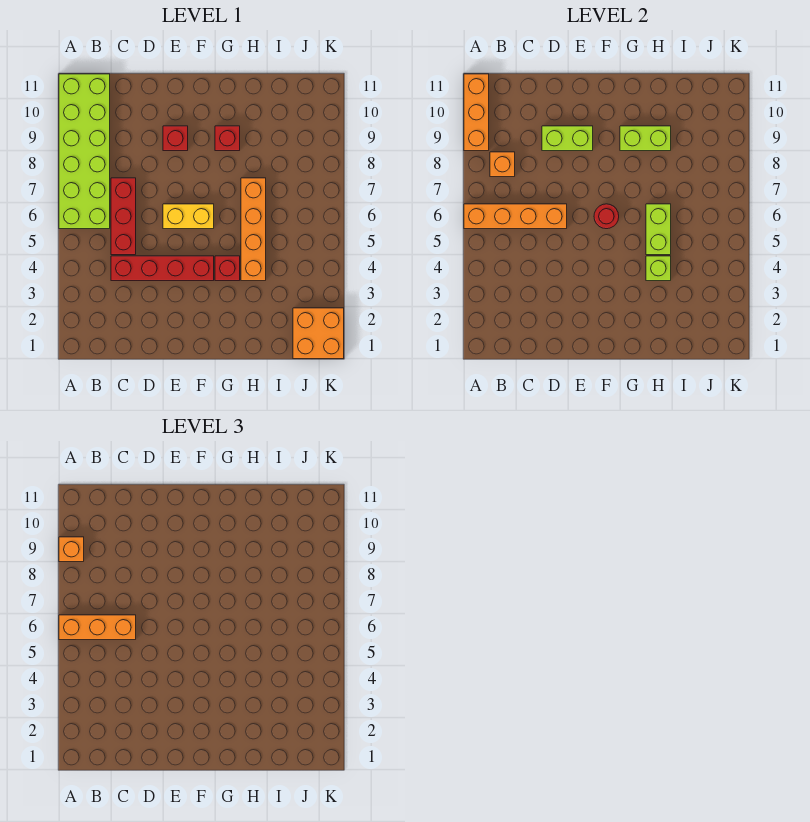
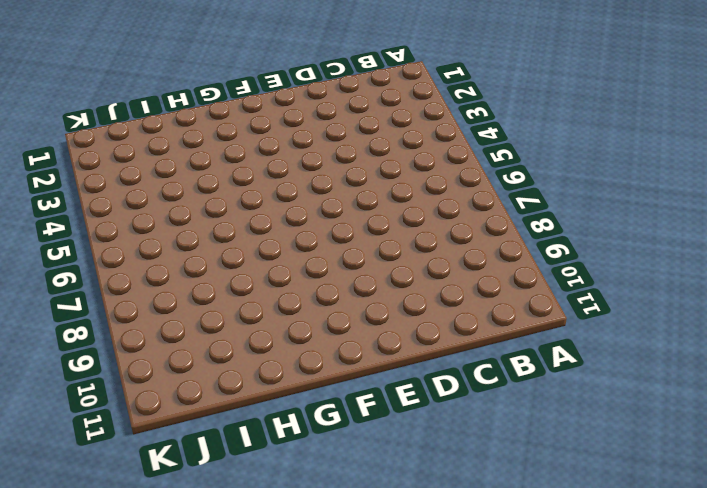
none -> lime brick A6:B11 level 1
none -> red brick C4:F4 level 1
none -> red brick C5:C7 level 1

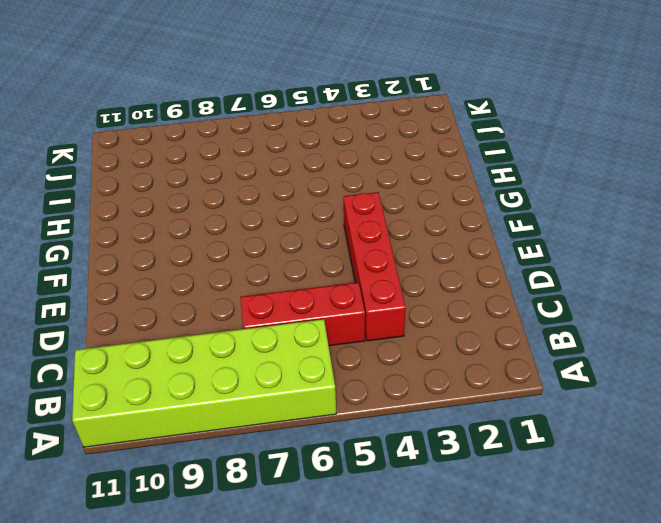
none -> yellow brick E6:F6 level 1
none -> red brick E9 level 1
none -> red brick G4 level 1

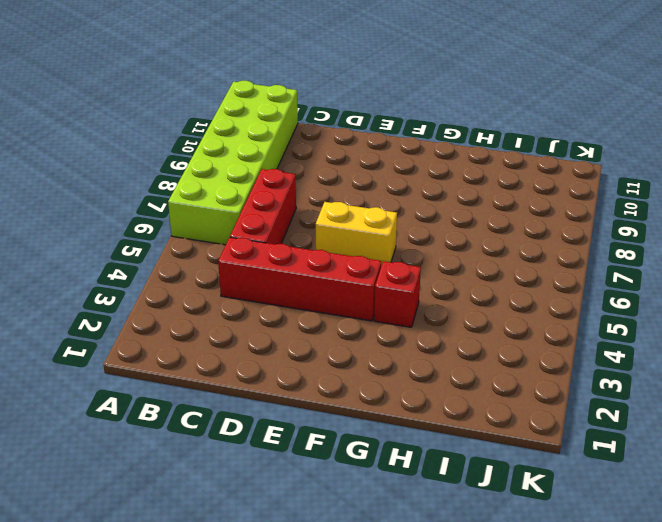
none -> red brick E9 level 1
none -> red brick G9 level 1
none -> orange brick H4:H7 level 1

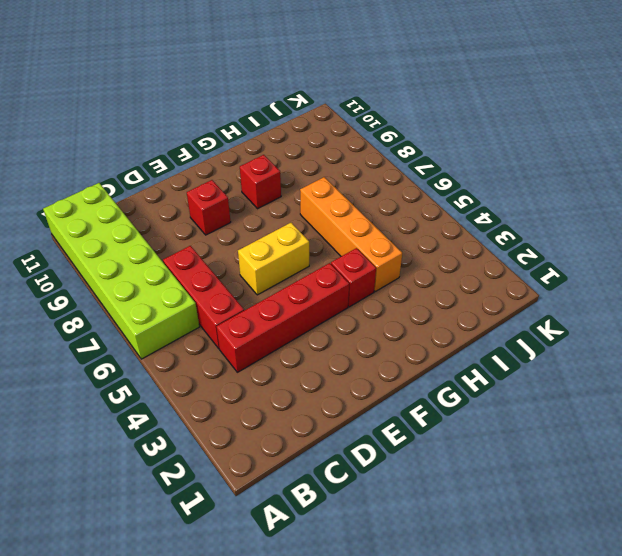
none -> orange brick J1:K2 level 1
none -> orange brick A6:D6 level 2
none -> orange brick A9:A11 level 2

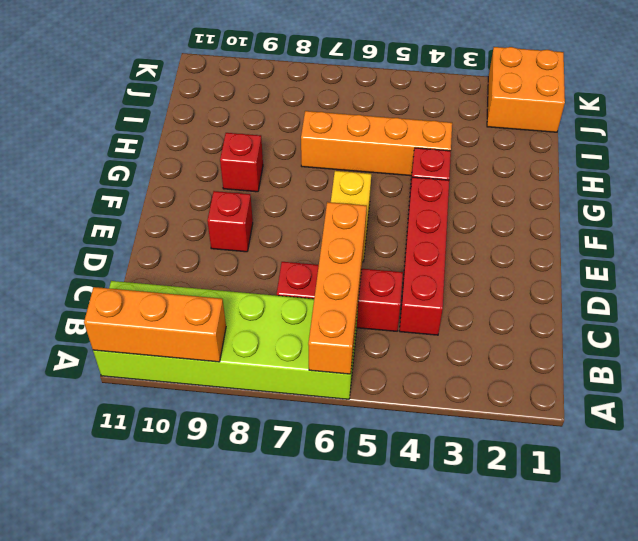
none -> orange brick B8 level 2
none -> lime brick D9:E9 level 2
none -> red round brick F6 level 2

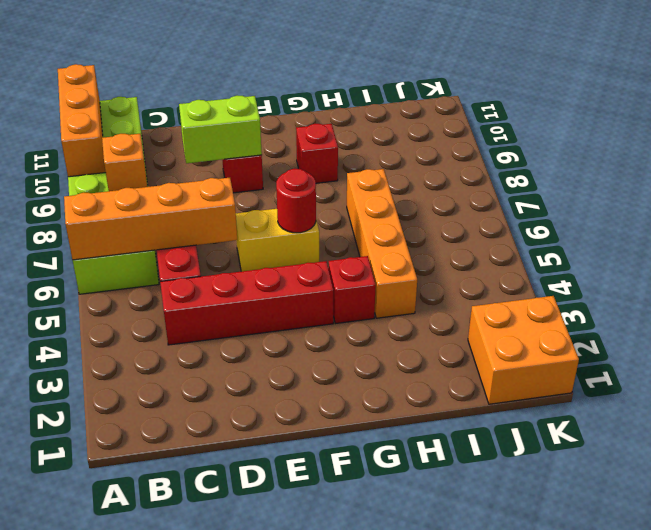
none -> lime brick G9:H9 level 2
none -> lime brick H4 level 2
none -> lime brick H5:H6 level 2

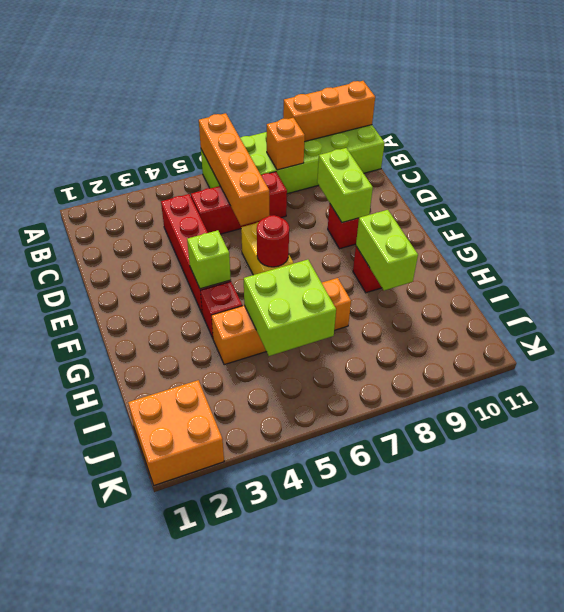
lime brick F4 level 2 -> lime brick H4 level 2
lime brick H5:I6 level 2 -> lime brick H5:H6 level 2
none -> orange brick A6:C6 level 3
none -> orange brick A9 level 3

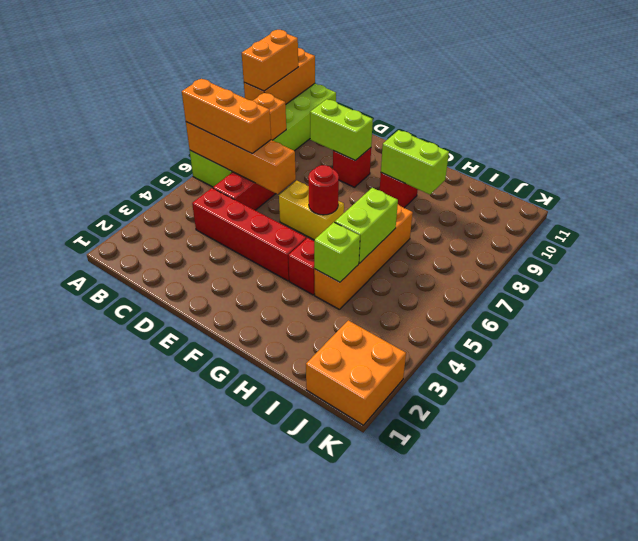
orange brick A9:A10 level 3 -> orange brick A9 level 3

